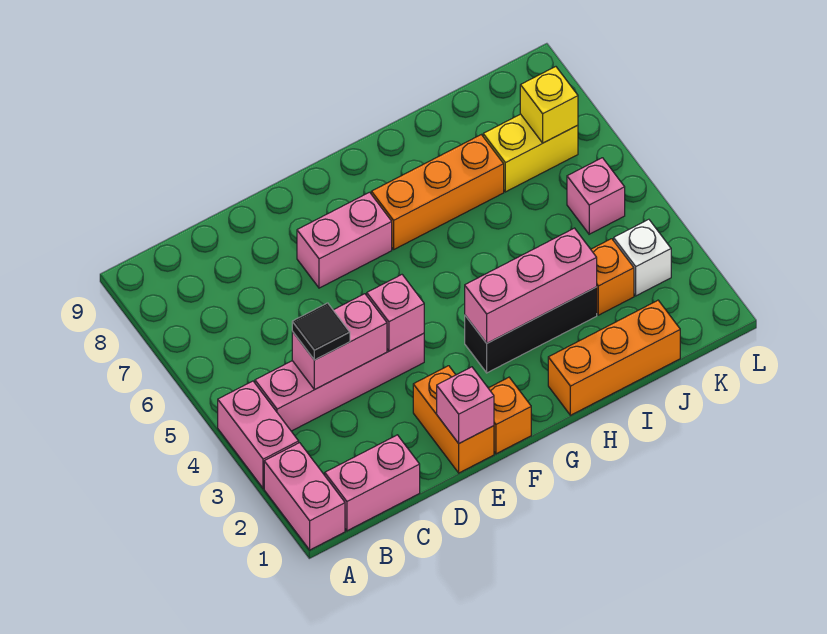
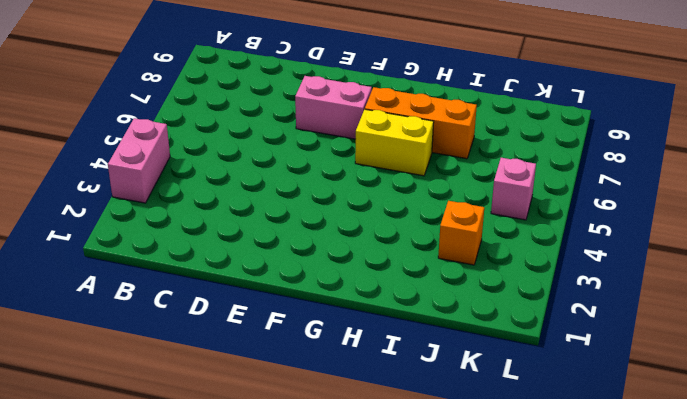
yellow brick G6:H6 level 1 -> yellow brick J7:K7 level 1
none -> pink brick A1:A2 level 1
none -> pink brick B1:C1 level 1
none -> pink brick B4:E4 level 1

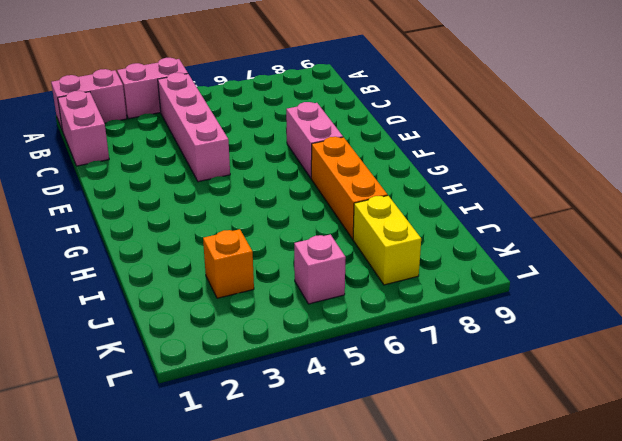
none -> orange brick E1:E2 level 1
none -> orange brick F1 level 1
none -> black brick G3:I3 level 1

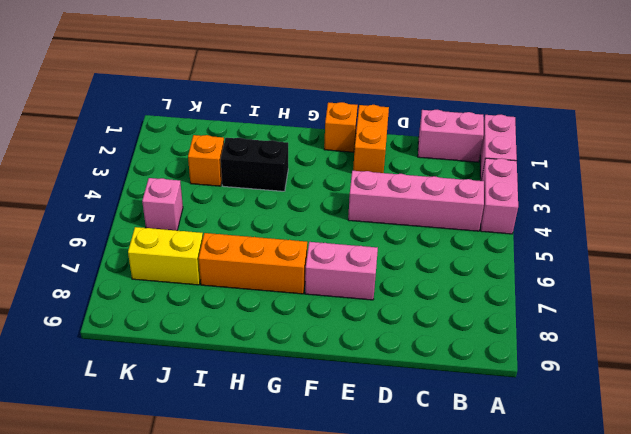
black brick H3:I3 level 1 -> black brick G3:I3 level 1
none -> orange brick H1:J1 level 1
none -> white brick K3 level 1
none -> pink brick C4:D4 level 2

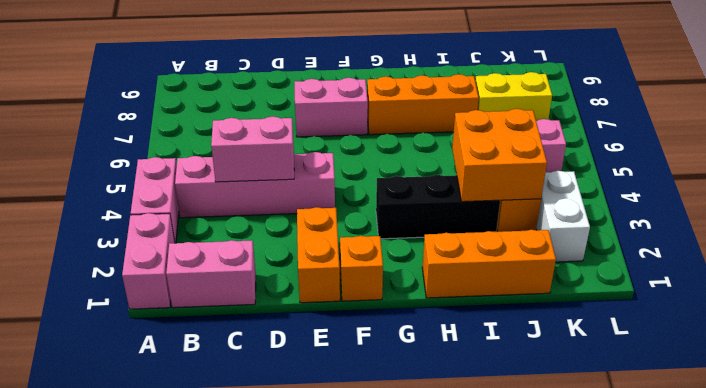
orange brick I3:J4 level 2 -> pink brick G3:I3 level 2
white brick K2:K3 level 1 -> white brick K3 level 1
none -> pink brick E1 level 2
none -> pink brick E4 level 2
none -> yellow brick K7 level 2

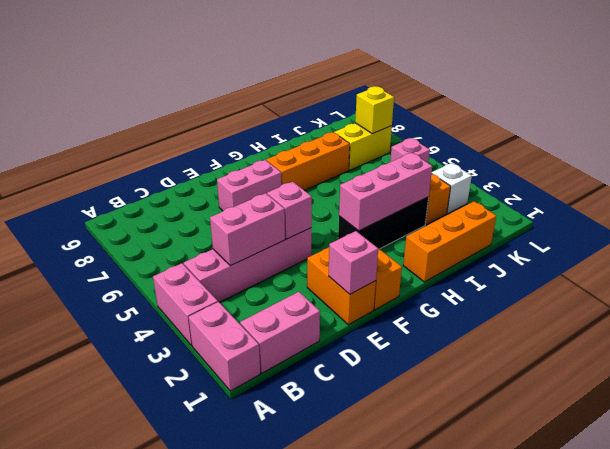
none -> black tile C4 level 3

